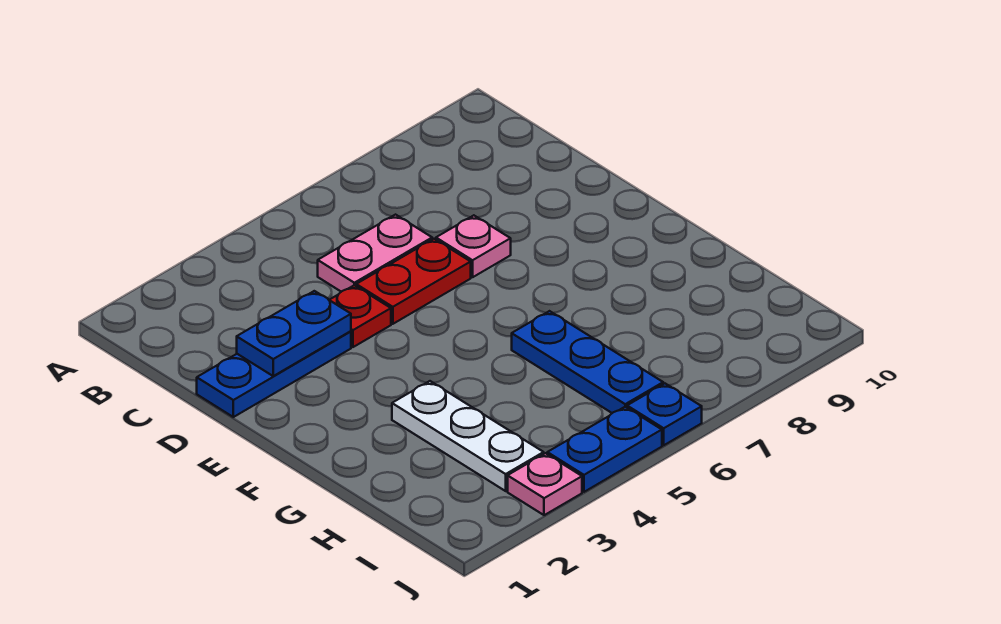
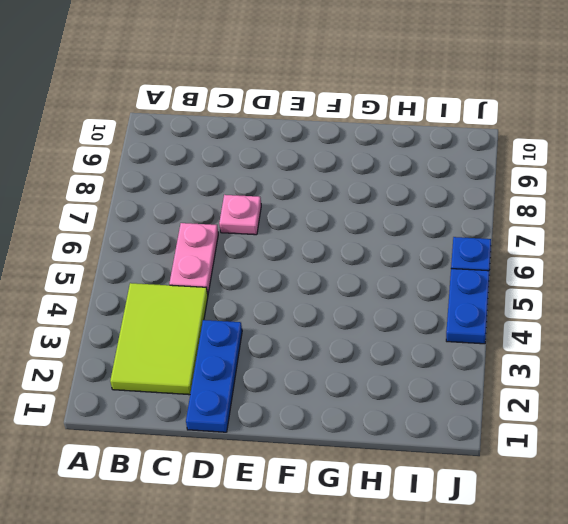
lime tile B2:C4 level 1 -> none
none -> red plate D4 level 1
none -> red plate D5:D6 level 1

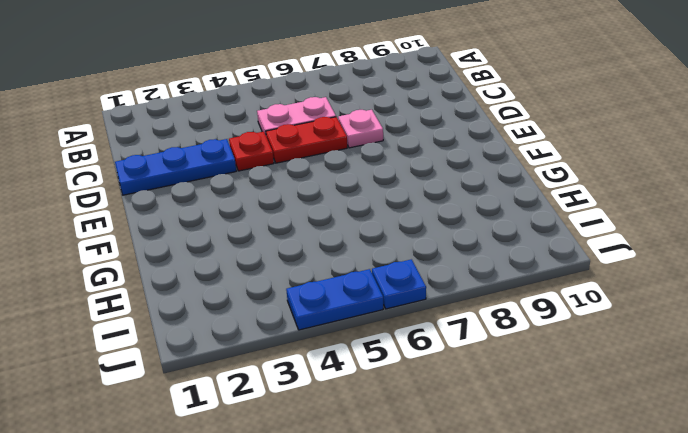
none -> white plate G3:I3 level 1
none -> blue plate G6:I6 level 1

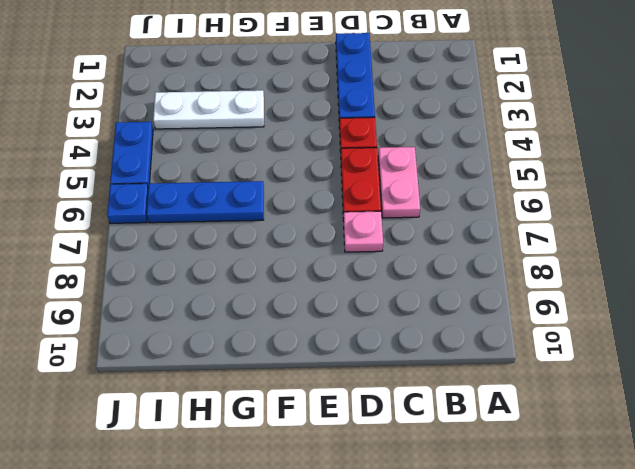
none -> pink plate J3 level 1
none -> blue plate D2:D3 level 2

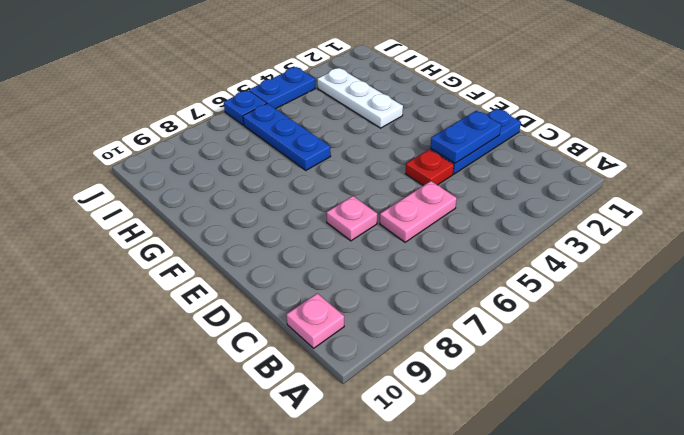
pink plate B10 level 1 -> pink plate J3 level 1
none -> red plate D5:D6 level 1

